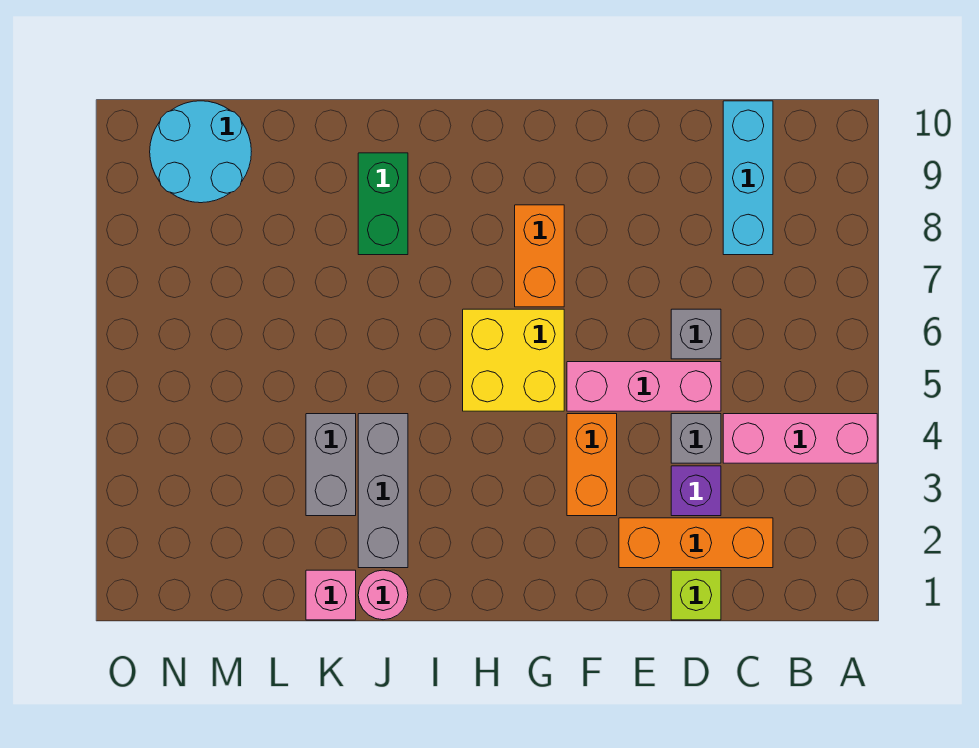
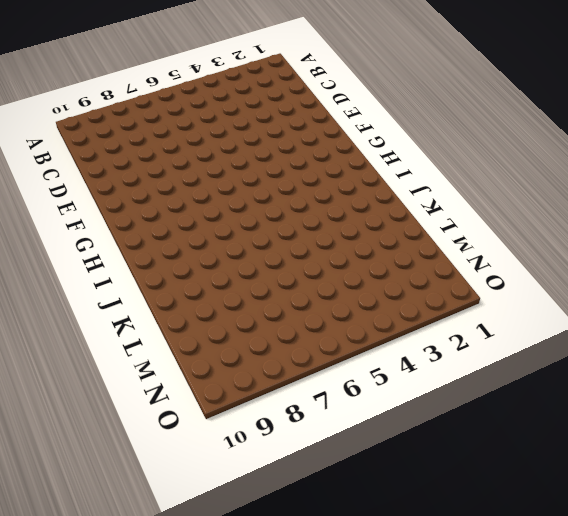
none -> pink brick A4:C4 level 1
none -> orange brick C2:E2 level 1
none -> cyan brick C8:C10 level 1

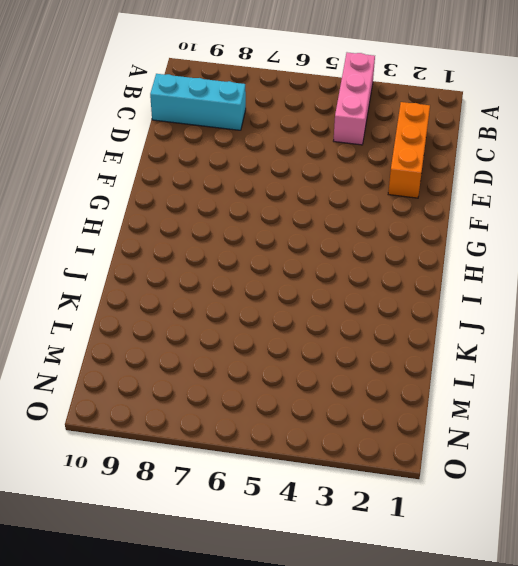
none -> lime brick D1 level 1
none -> purple brick D3 level 1
none -> grey brick D4 level 1

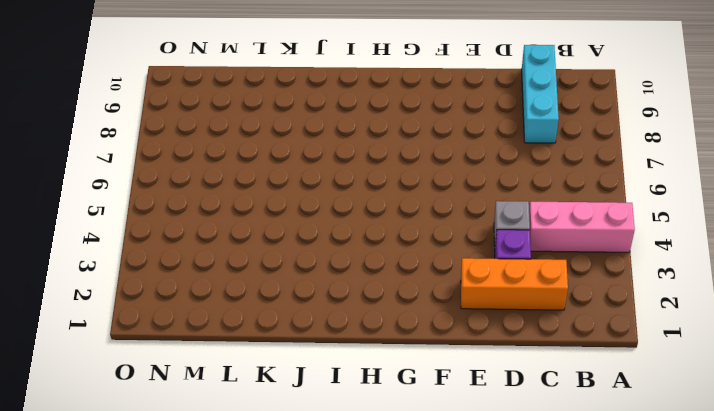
none -> lime brick D1 level 1
none -> pink brick D5:F5 level 1
none -> grey brick D6 level 1

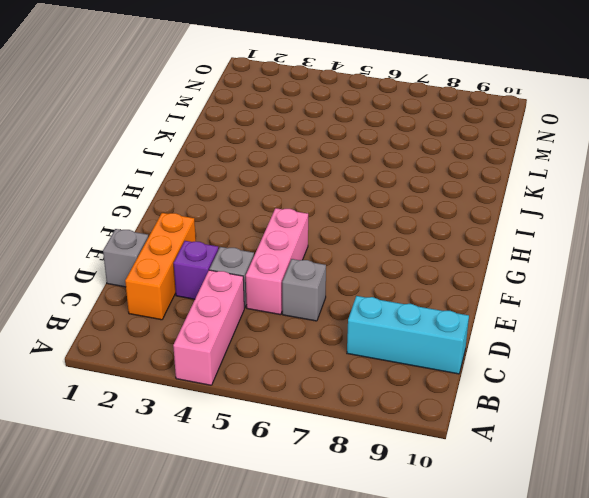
grey brick D1 level 1 -> lime brick D1 level 1
none -> orange brick F3:F4 level 1
none -> yellow brick G5:H6 level 1
none -> orange brick G7:G8 level 1

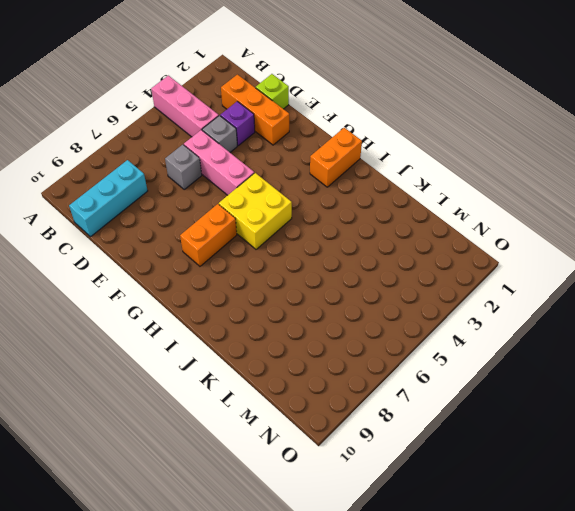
orange brick H1:H2 level 1 -> orange brick F3:F4 level 1
none -> pink round brick J1 level 1
none -> grey brick J2:J4 level 1
none -> green brick J8:J9 level 1

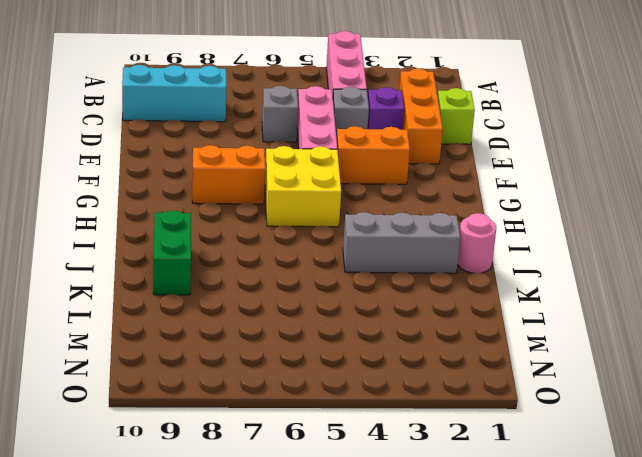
green brick J9:K9 level 1 -> green brick J8:J9 level 1
none -> pink brick K1 level 1
none -> grey brick K3:K4 level 1
none -> cyan round brick M9:N10 level 1

